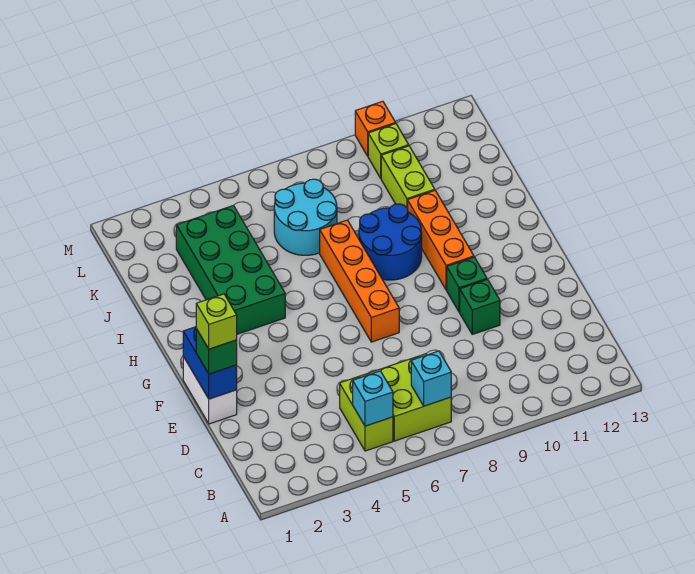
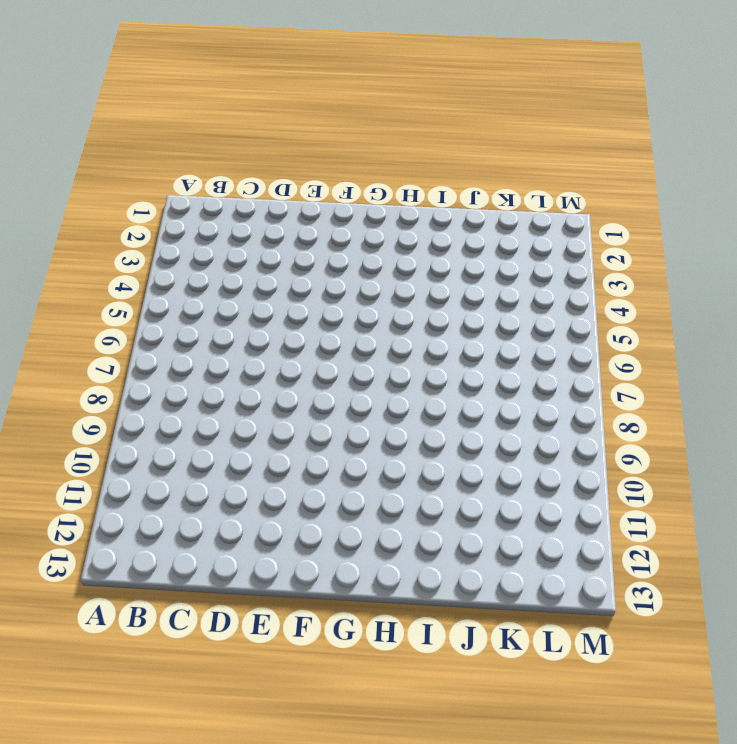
none -> lime brick B5:C5 level 1
none -> lime brick B6:C7 level 1
none -> white brick E1:F1 level 1

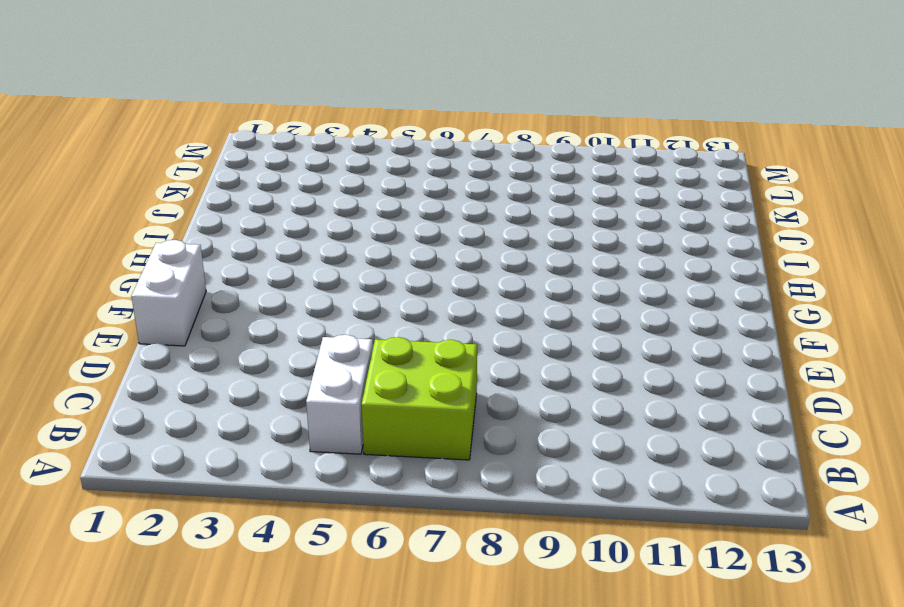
white brick B5:C5 level 1 -> lime brick B5:C5 level 1
none -> green brick E10 level 1
none -> orange brick F7:I7 level 1
none -> green brick F10 level 1

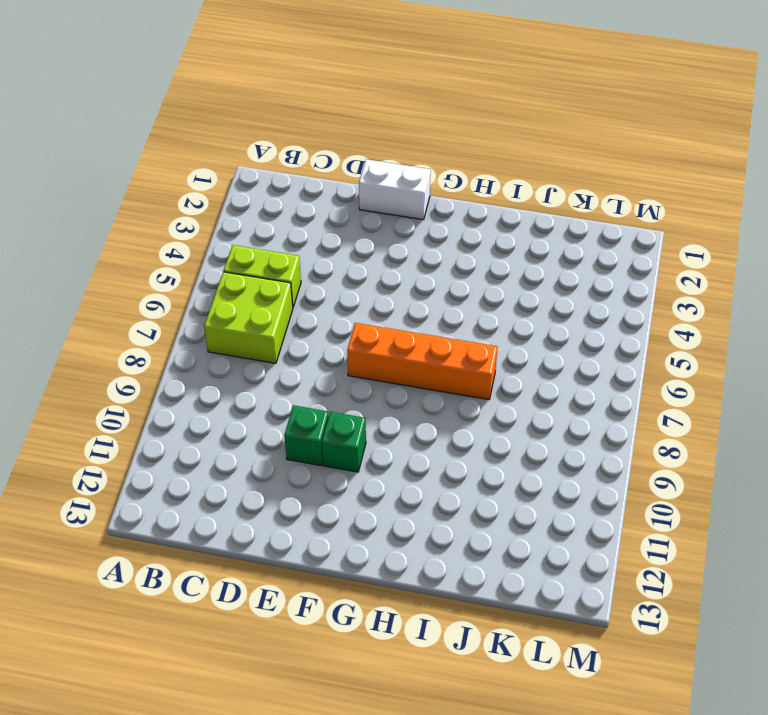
none -> orange brick G10:I10 level 1
none -> green brick H3:K4 level 1
none -> blue round brick H8:I9 level 1

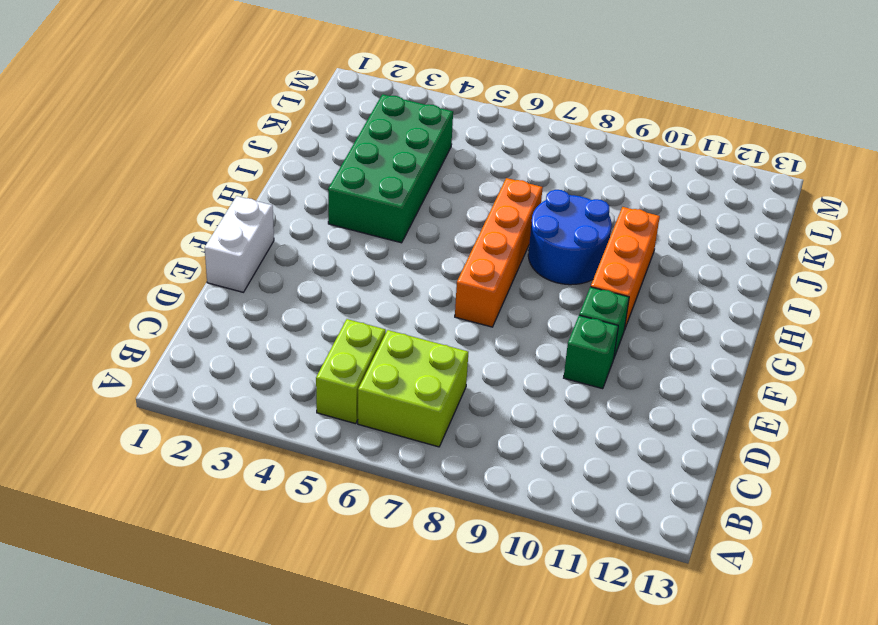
none -> cyan round brick J6:K7 level 1
none -> lime brick J10:K10 level 1
none -> lime brick L10 level 1

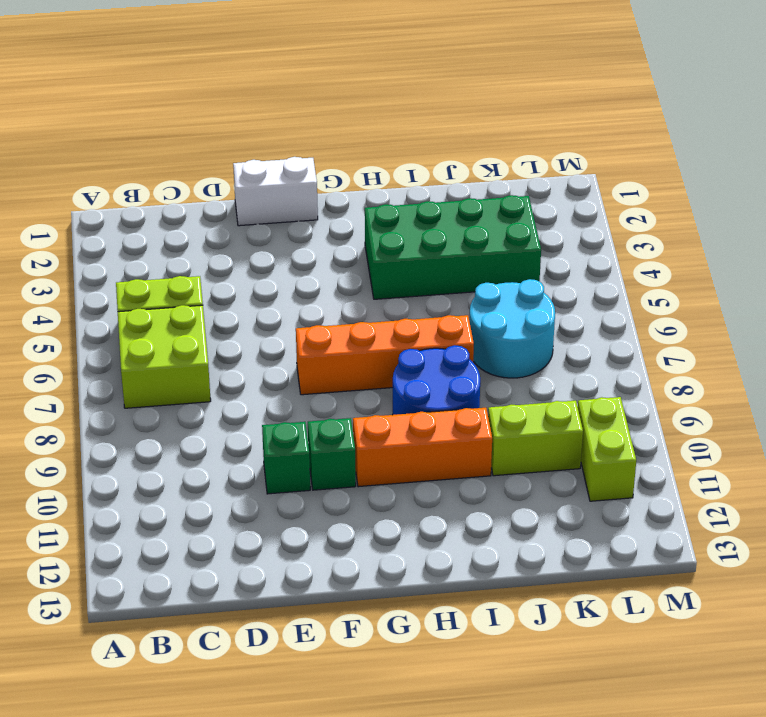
lime brick L10:L11 level 1 -> lime brick L10 level 1
none -> orange brick M10 level 1
none -> cyan brick B5 level 2
none -> cyan brick B7 level 2

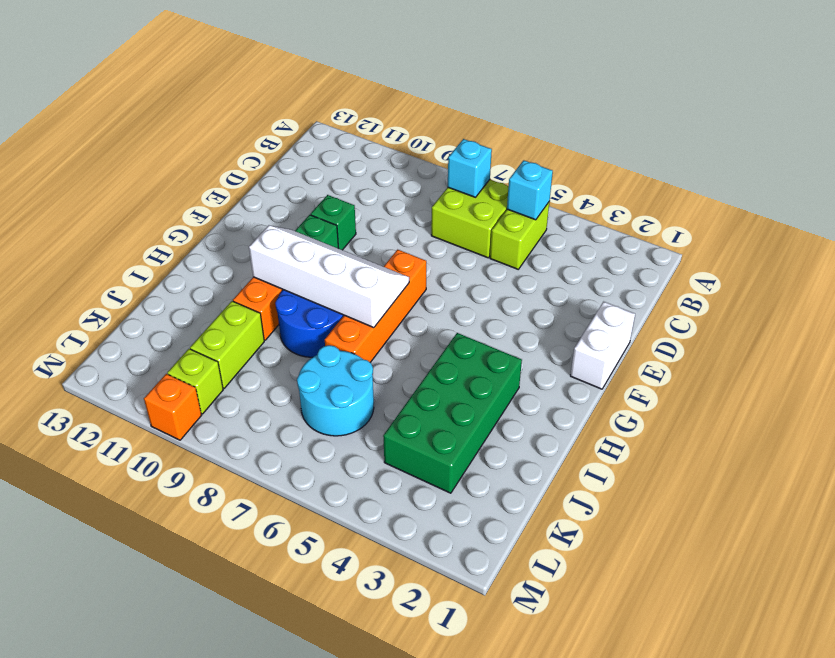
white slope G7:H10 level 2 top H -> none
none -> blue brick E1:F1 level 2
none -> green brick E1 level 3
none -> lime brick E1 level 4

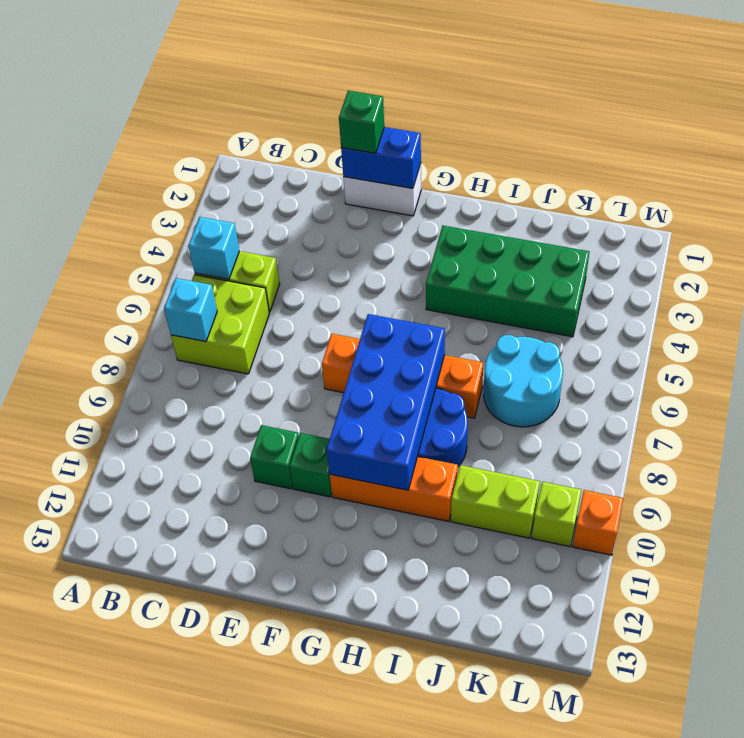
blue brick G7:H10 level 2 -> none
none -> lime brick E1 level 4

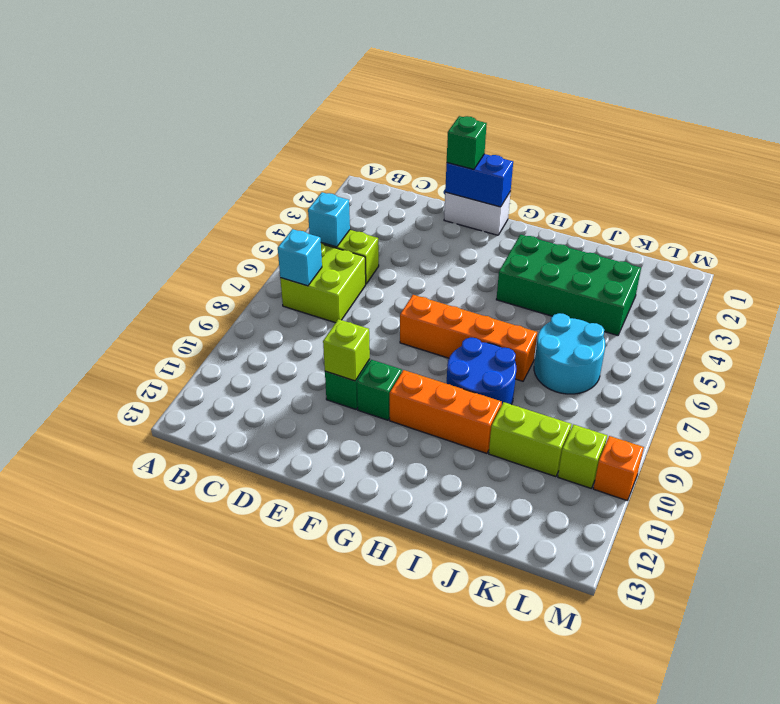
lime brick E10 level 2 -> lime brick E1 level 4

